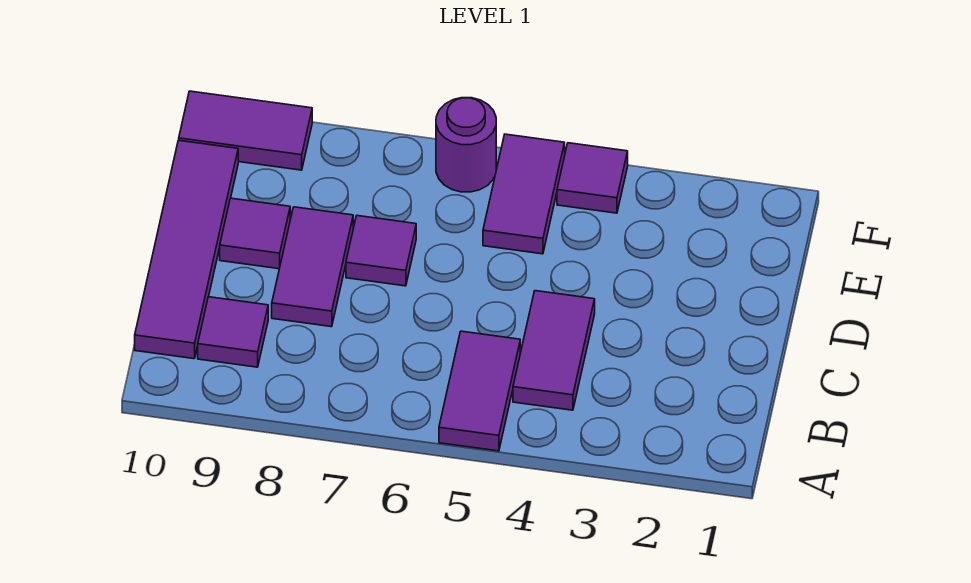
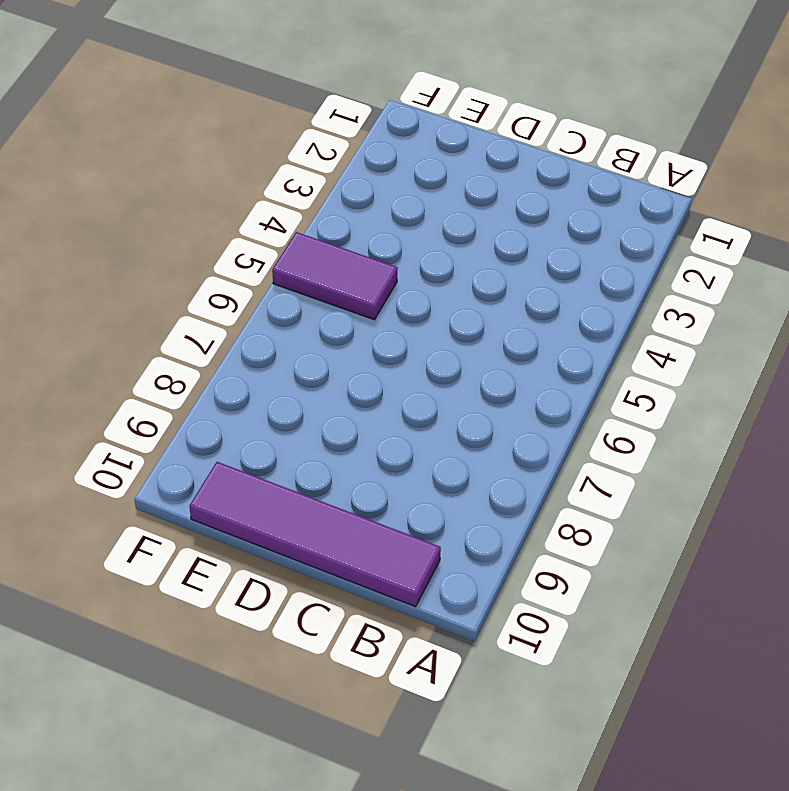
none -> purple tile A5:B5 level 1
none -> purple tile B4:C4 level 1

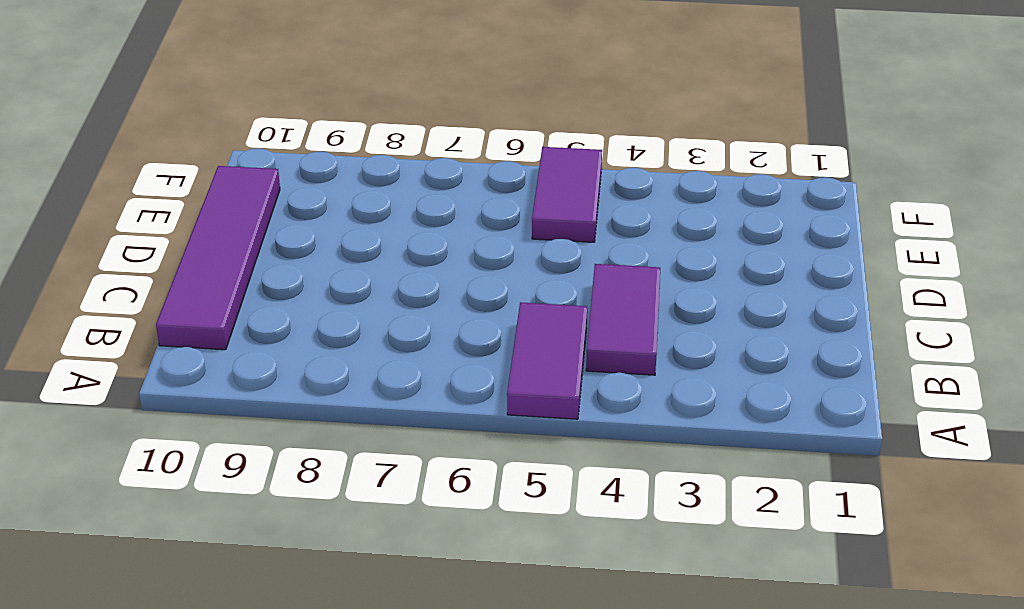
none -> purple tile B9 level 1
none -> purple tile C8:D8 level 1

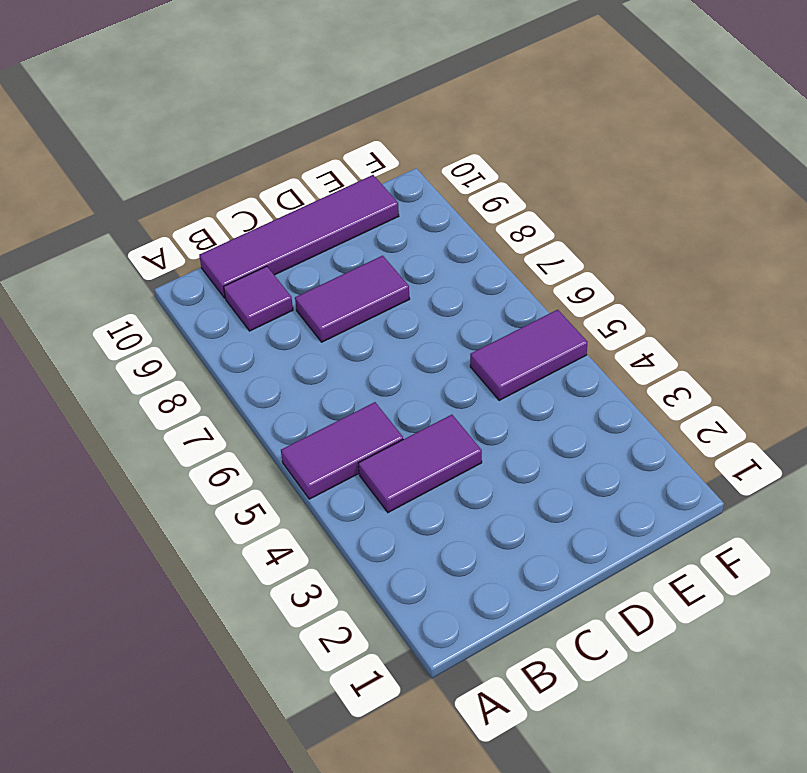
none -> purple tile D7 level 1
none -> purple tile D9 level 1

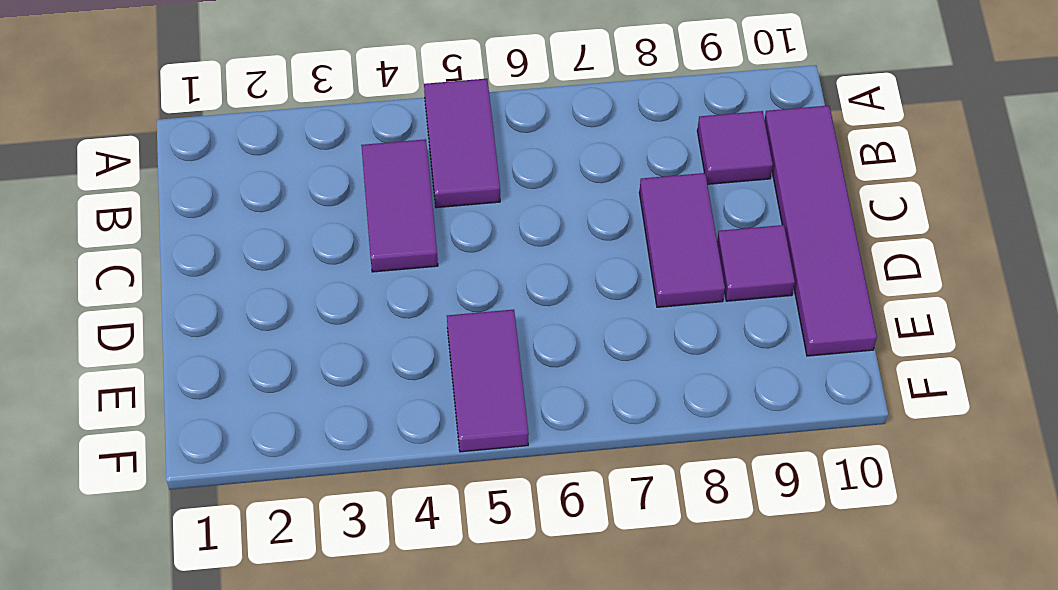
none -> purple tile D7 level 1
none -> purple tile F4 level 1

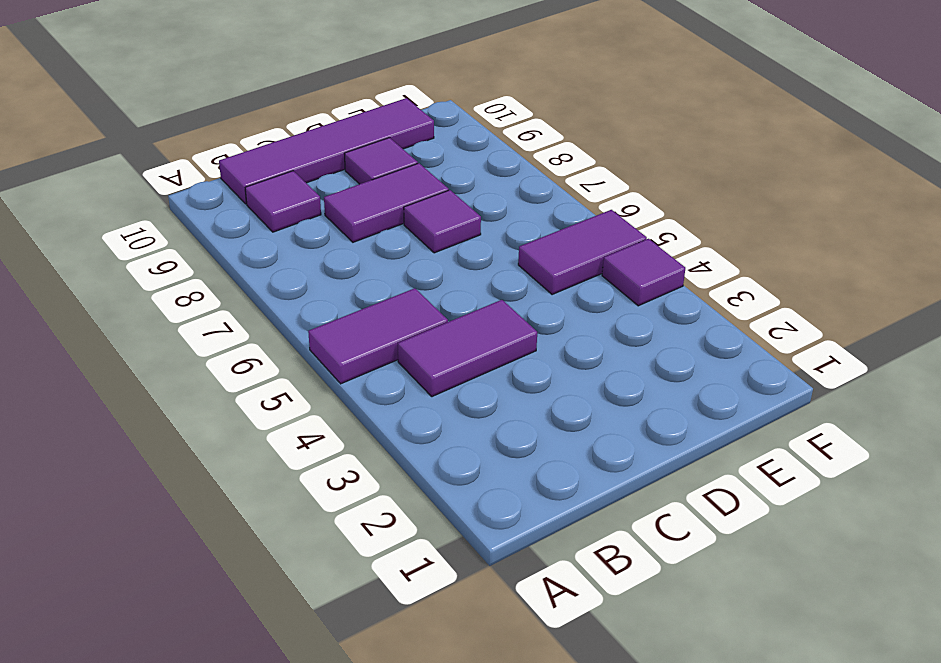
none -> purple round brick F6 level 1
none -> purple tile F9:F10 level 1

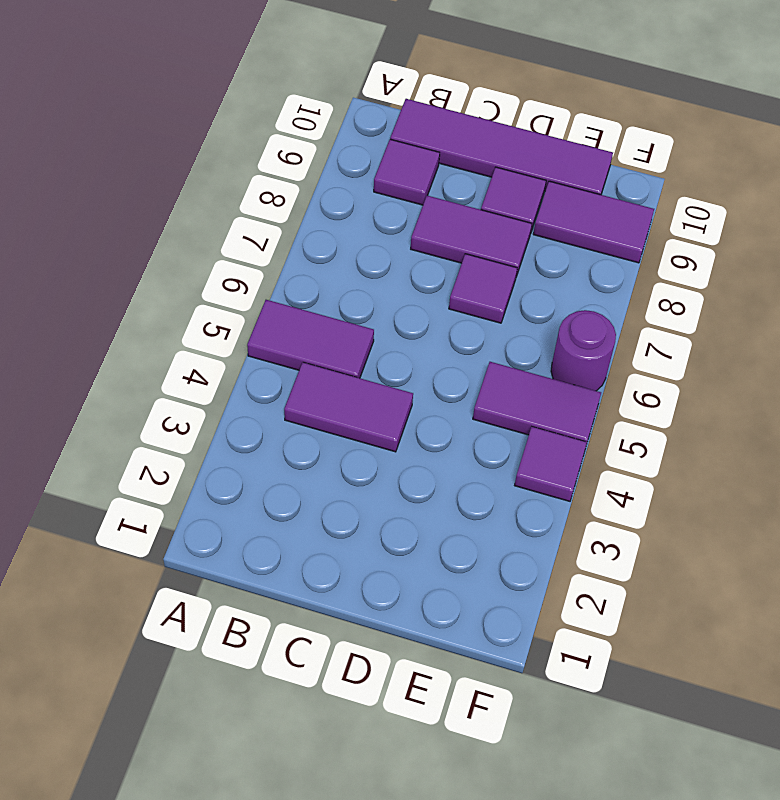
purple tile E9:F9 level 1 -> purple tile F9:F10 level 1

